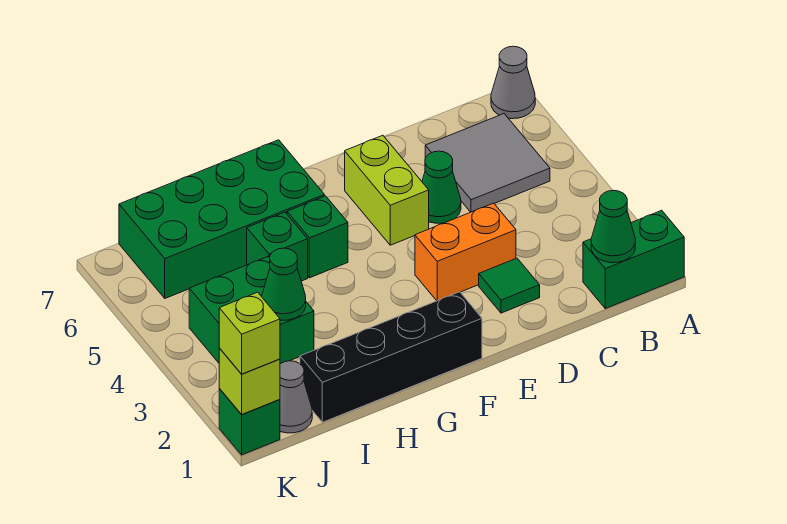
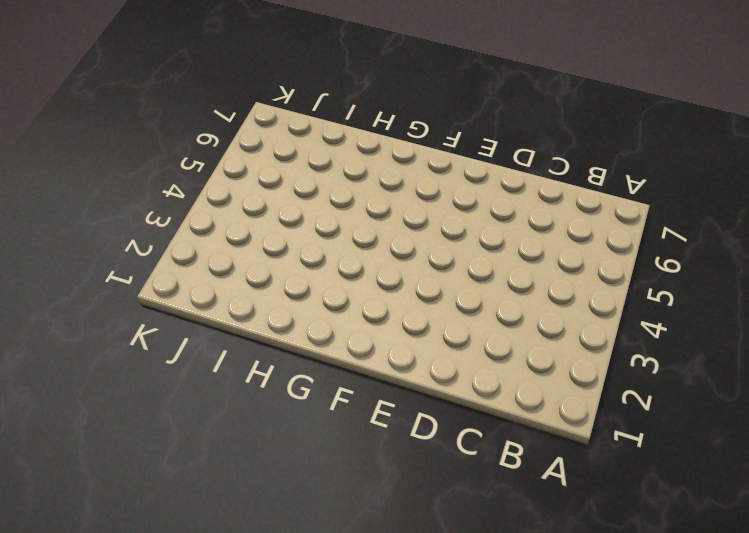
none -> green brick A1:B1 level 1
none -> grey cone A7 level 1
none -> grey tile B5:C6 level 1

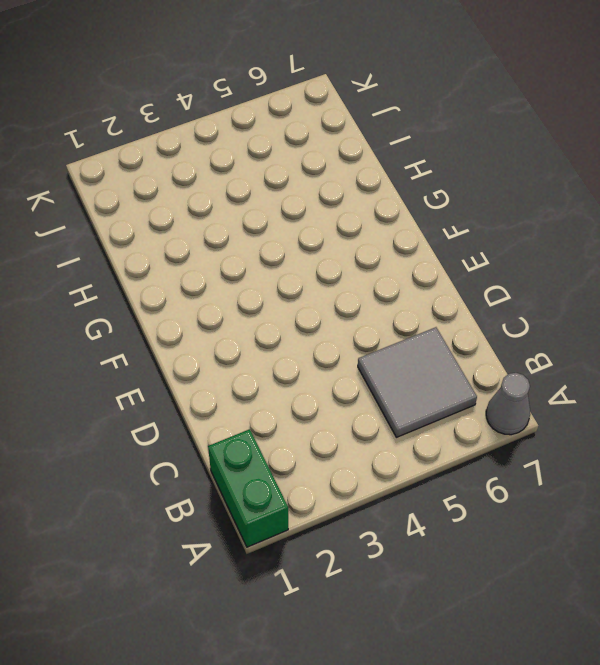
none -> green tile D2 level 1
none -> orange brick D3:E3 level 1
none -> green cone D5 level 1

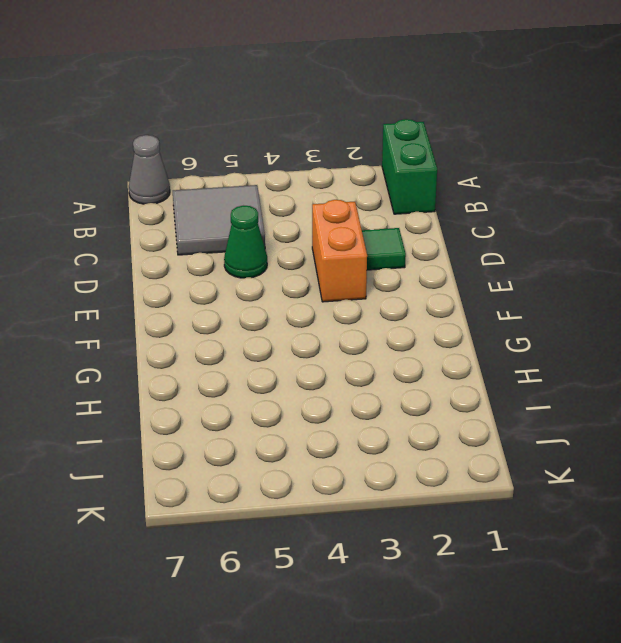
none -> lime brick E5:E6 level 1
none -> black brick F1:I1 level 1
none -> green brick G5 level 1

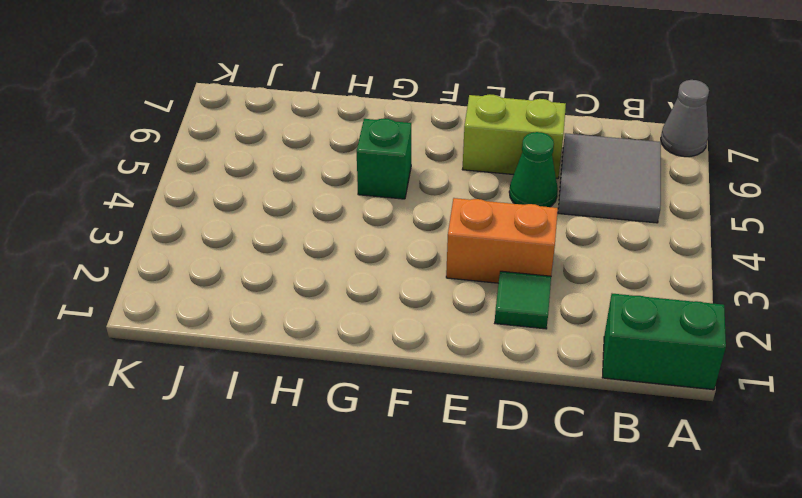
lime brick D6:E6 level 1 -> lime brick E5:E6 level 1
none -> black brick F1:I1 level 1
none -> green brick G6:J7 level 1
none -> green brick H5 level 1

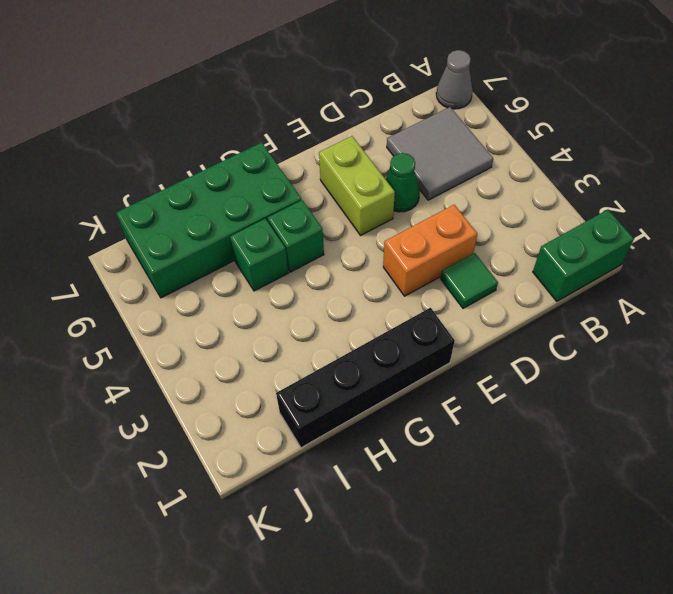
none -> green brick I3:J4 level 1
none -> grey cone J1 level 1
none -> green brick K1 level 1

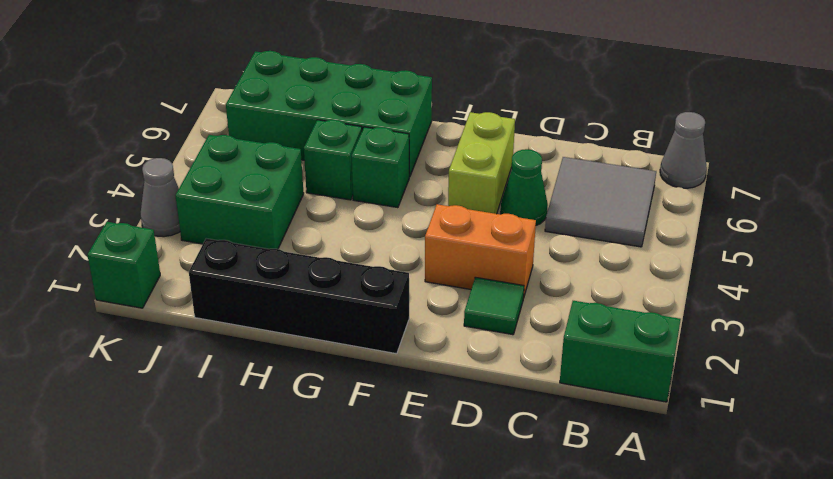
grey cone K3 level 1 -> grey cone J1 level 1
none -> green cone B1 level 2
none -> green cone I3 level 2
none -> lime brick K1 level 2

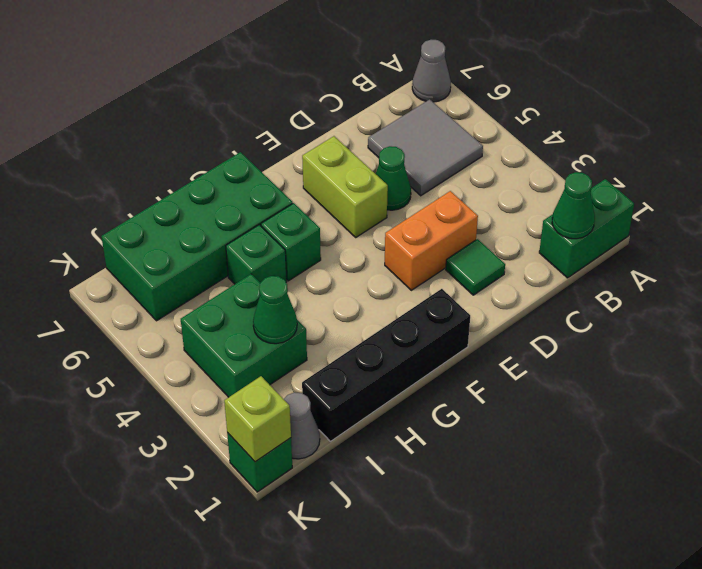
none -> lime brick K1 level 3

